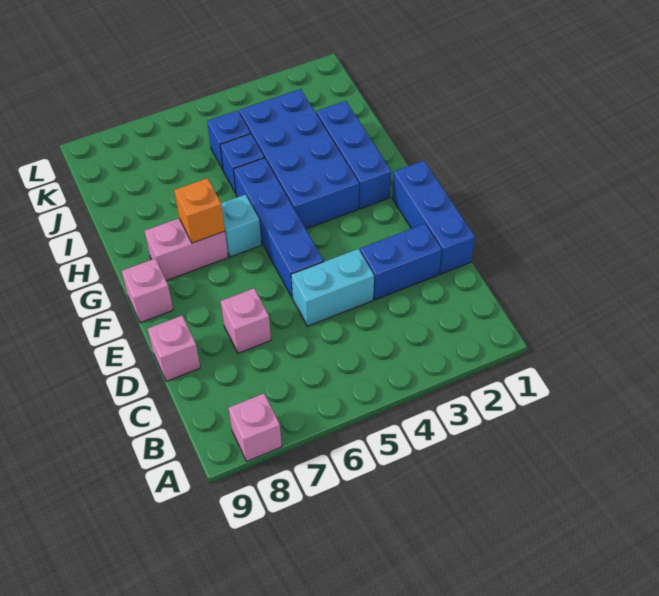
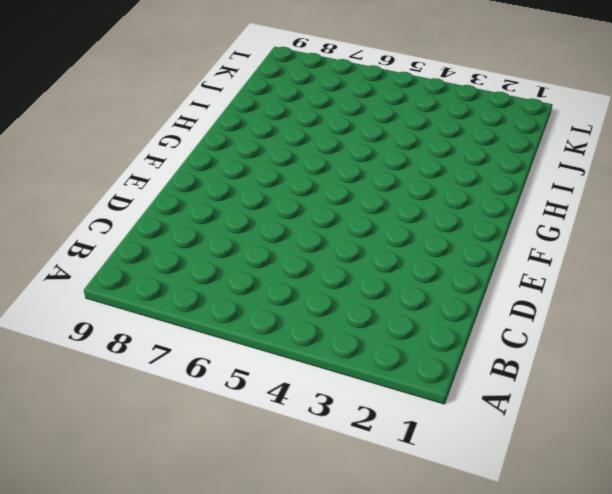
none -> pink brick A8 level 1
none -> blue brick D1:F1 level 1
none -> blue brick D2:D3 level 1

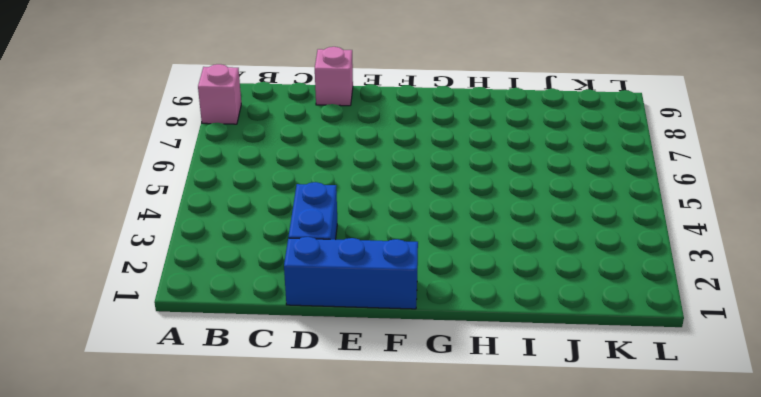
none -> cyan brick D4:D5 level 1
none -> pink brick D7 level 1
none -> blue brick E5:H5 level 1

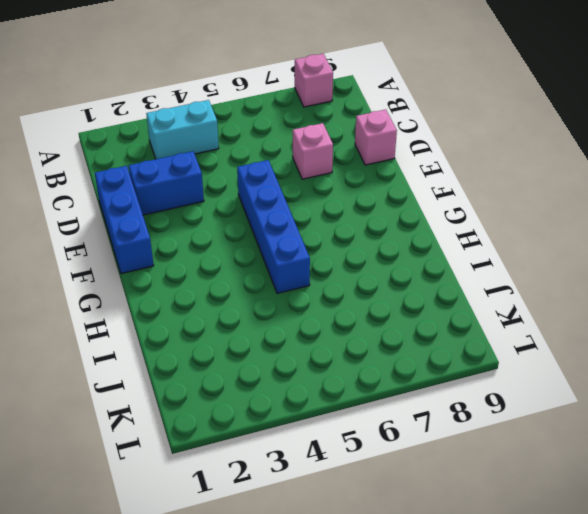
cyan brick B3:B4 level 1 -> cyan brick D4:D5 level 1
none -> pink brick F9 level 1
none -> blue brick G2:I2 level 1
none -> blue brick G3:J4 level 1

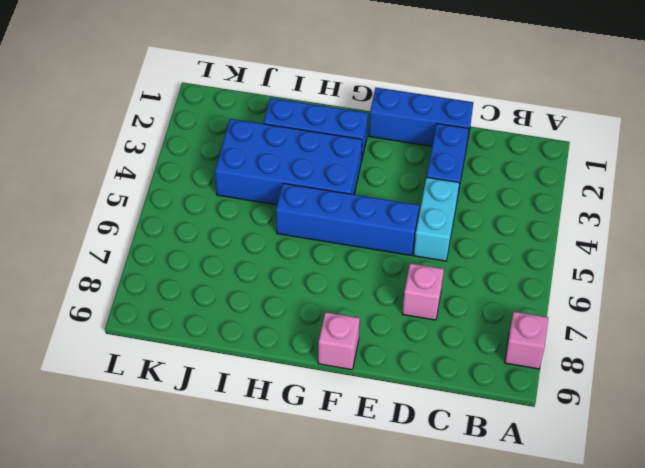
none -> pink brick D9 level 1
none -> cyan brick G6 level 1
none -> pink brick G7:G8 level 1

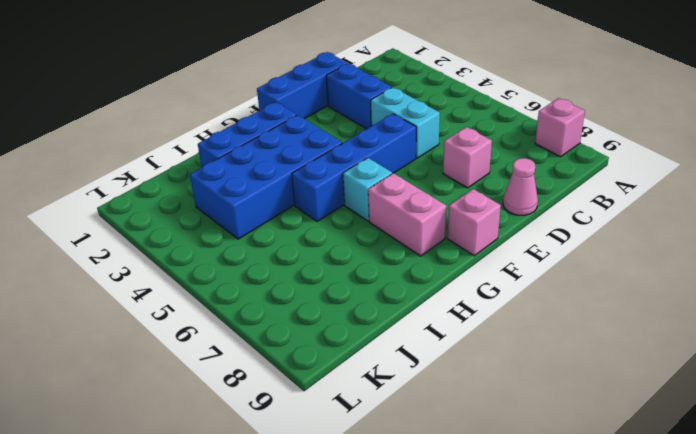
pink cone D9 level 1 -> pink brick D9 level 1
none -> blue brick I5 level 1
none -> blue brick J5 level 1
none -> orange brick G7 level 2

